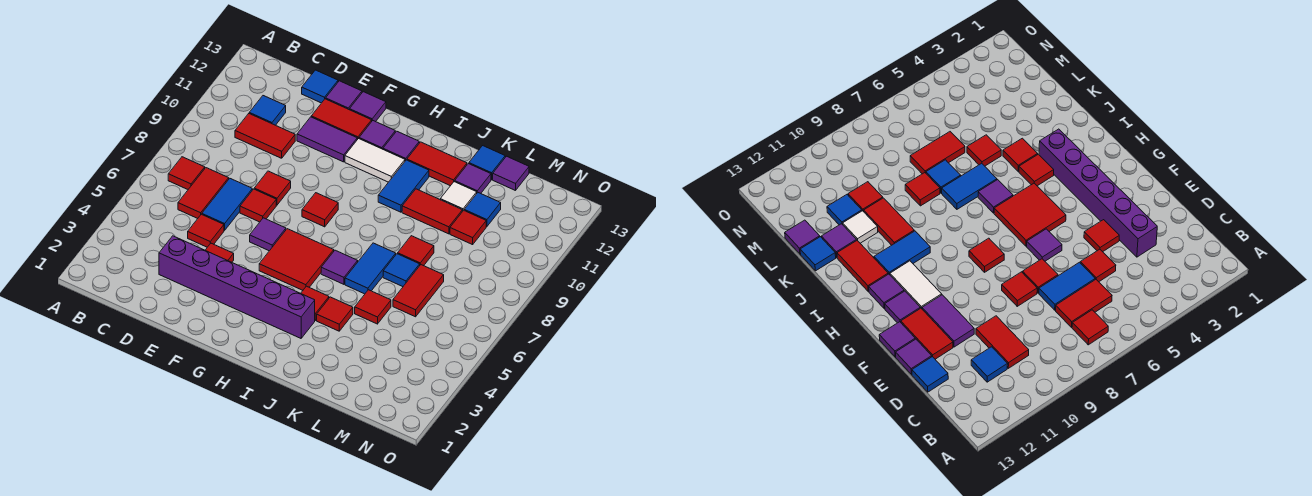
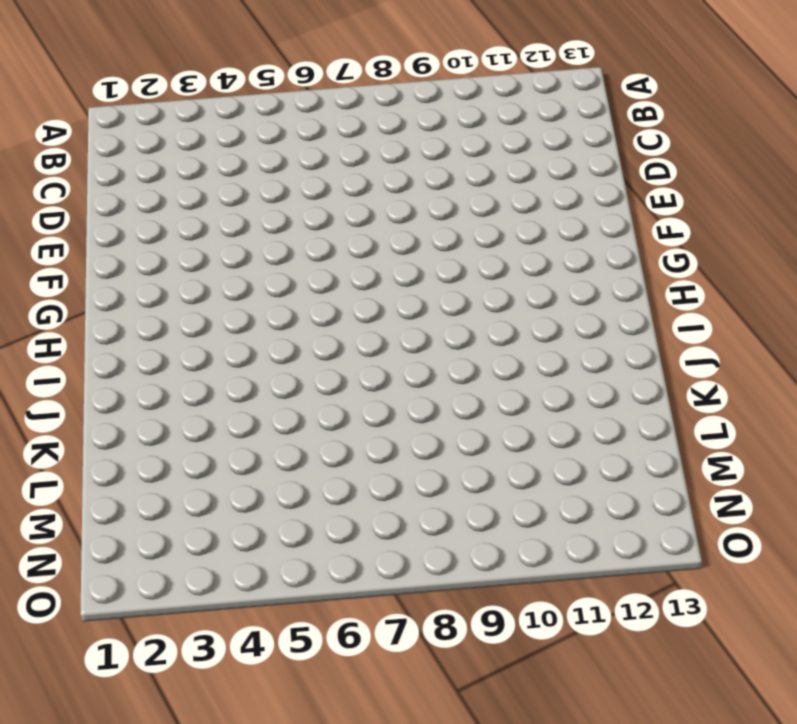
none -> red tile B7 level 1
none -> red tile C6:C7 level 1
none -> red tile C10:D10 level 1
none -> blue tile C11 level 1

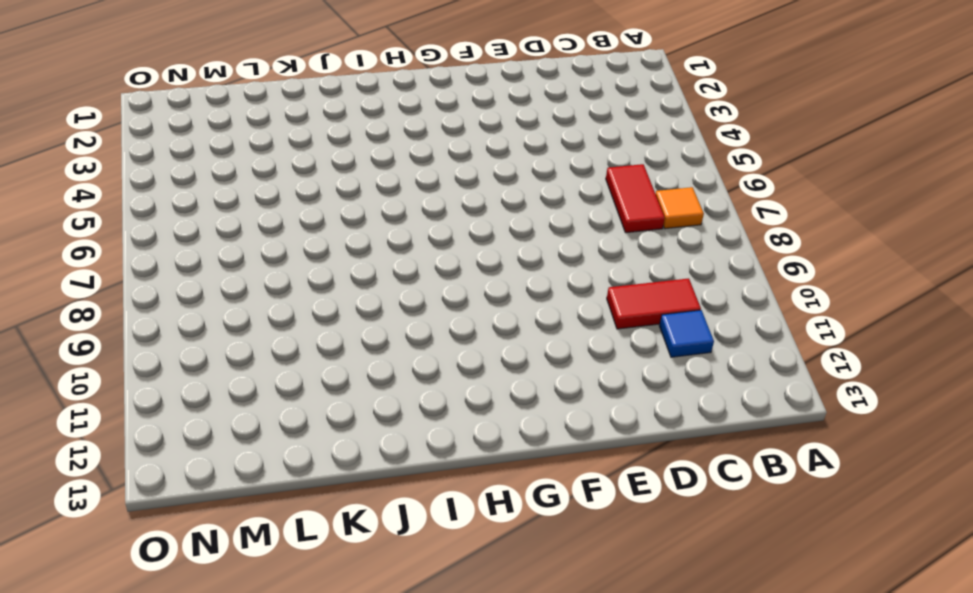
orange tile B7 level 1 -> red tile B7 level 1
none -> purple brick D3:I3 level 1
none -> red tile D5 level 1
none -> blue tile D6:D7 level 1
none -> blue tile D13 level 1

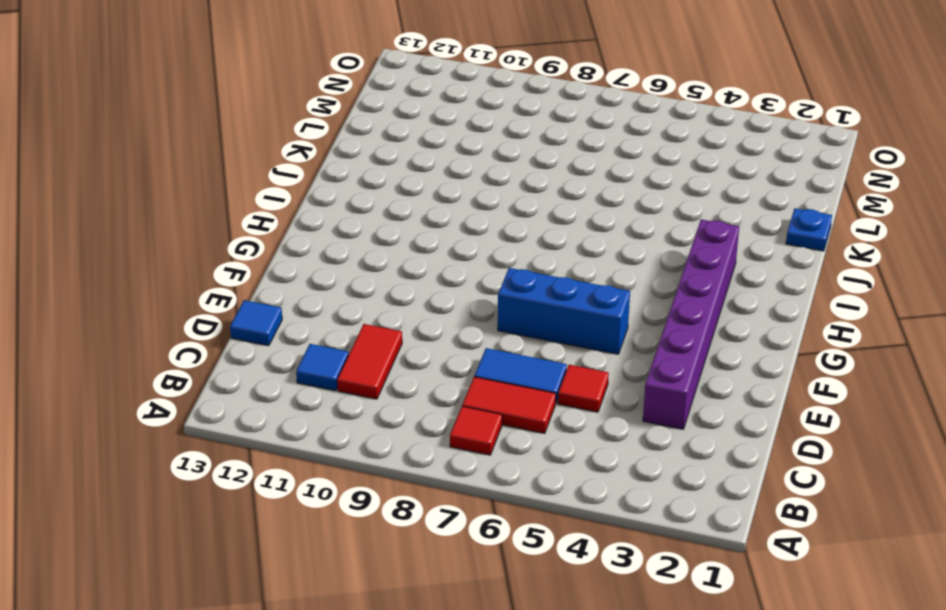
blue brick F5:F7 level 1 -> purple tile F6 level 1
blue plate K1 level 1 -> none
none -> red tile E4 level 1
none -> red tile E7 level 1
none -> red tile E8 level 1
none -> purple tile E11:F11 level 1

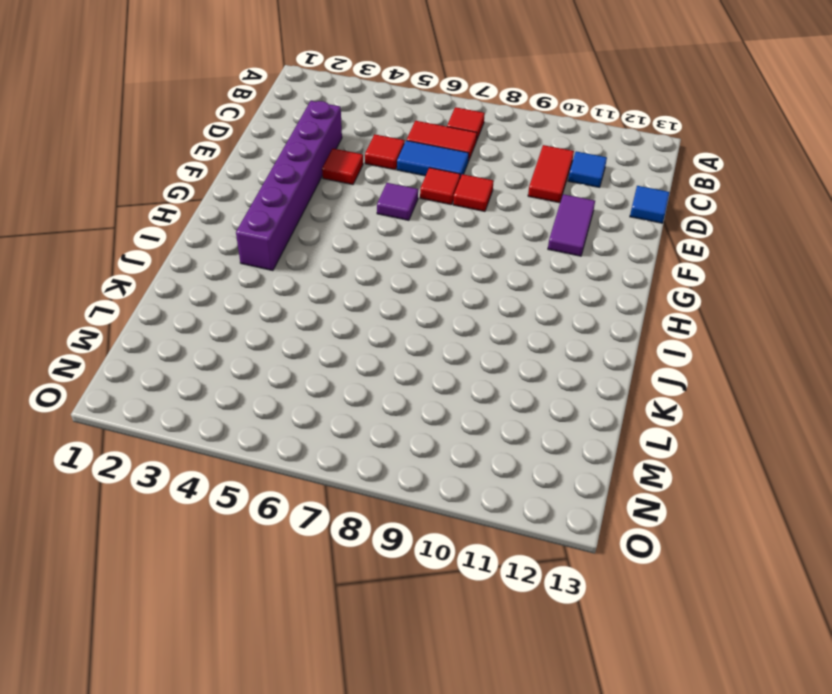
none -> red tile E12:F12 level 1
none -> purple tile E13 level 1
none -> purple tile F13 level 1
none -> red tile G5:H6 level 1

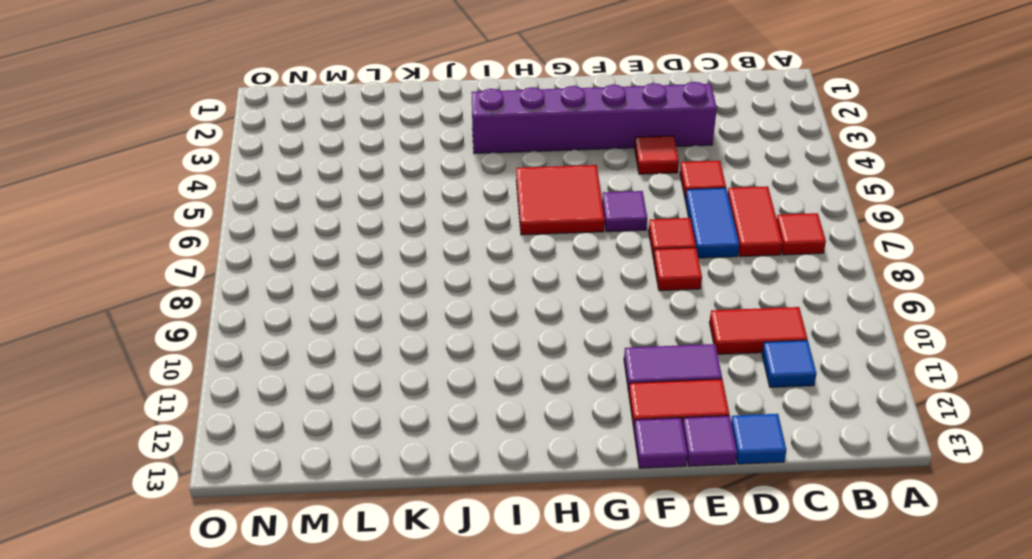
none -> red tile G8 level 1
none -> white tile G11:H11 level 1
none -> purple tile G12 level 1
none -> purple tile H12 level 1

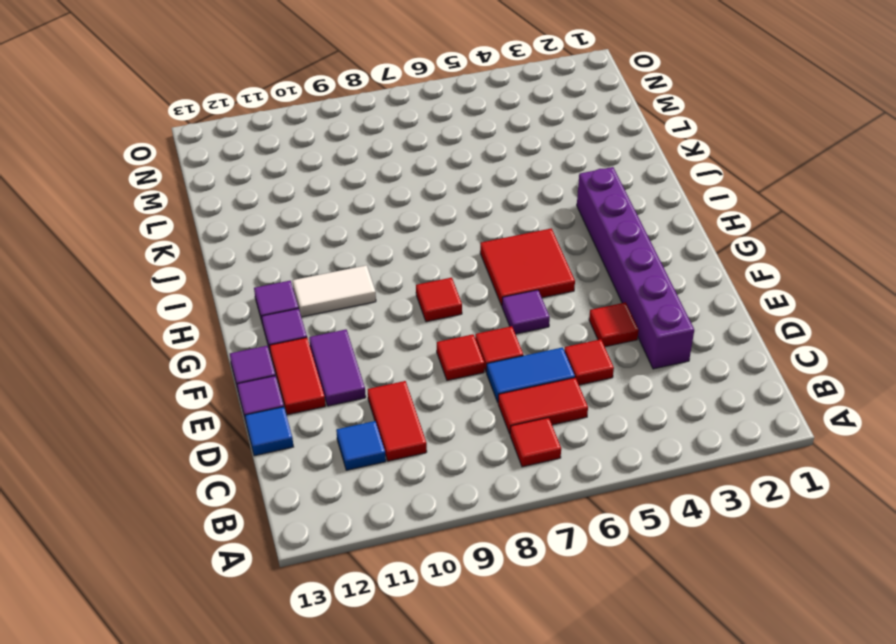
white tile H10:H11 level 1 -> white tile G11:H11 level 1
none -> red tile I4 level 1
none -> purple tile I6 level 1
none -> blue tile I10:I11 level 1
none -> red tile I12:J12 level 1

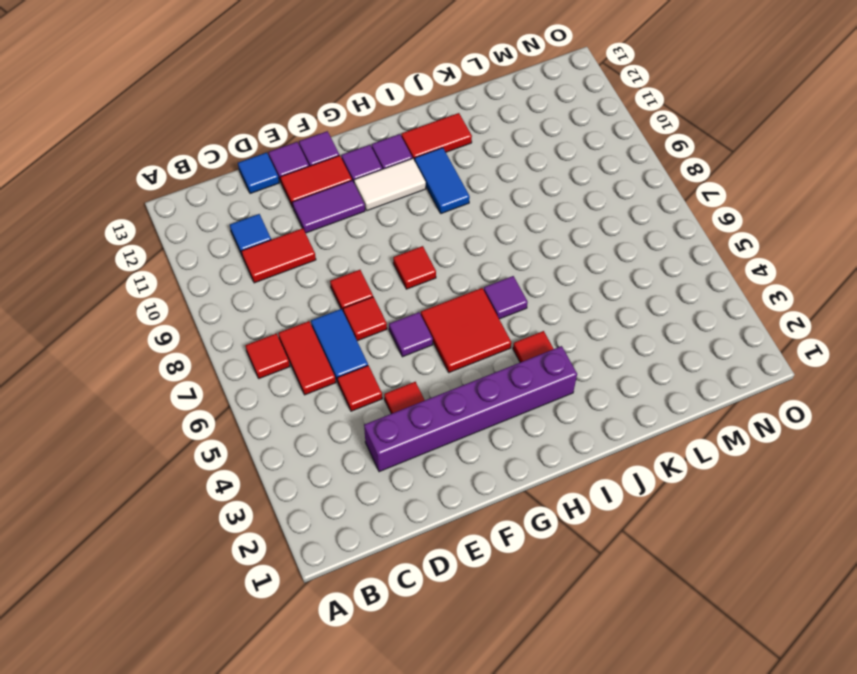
none -> red tile J4 level 1
none -> blue tile J6:J7 level 1
none -> red tile J10:K10 level 1
none -> red tile K5 level 1

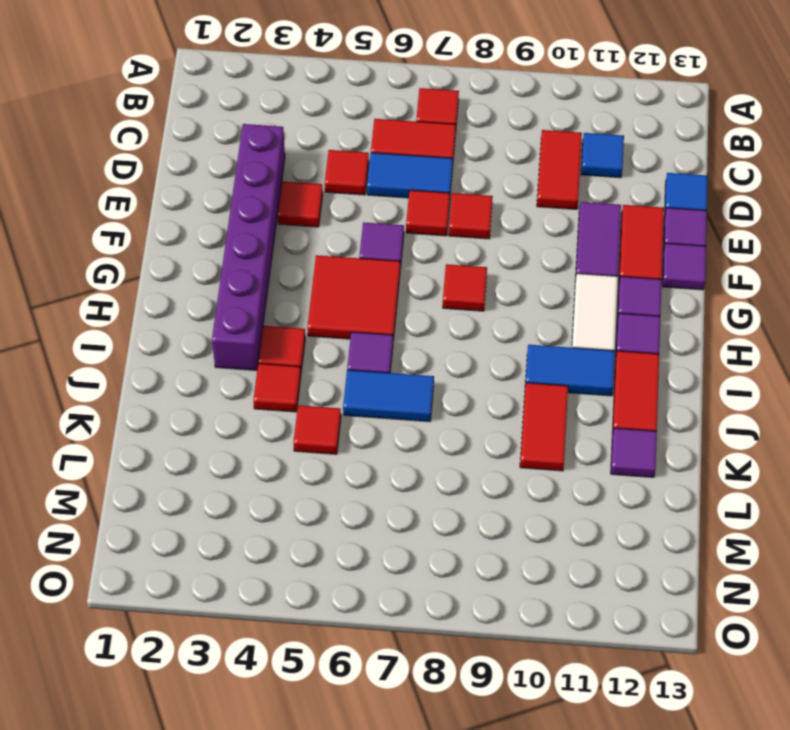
none -> blue tile K7 level 1
none -> red tile K8 level 1
none -> white tile K11 level 1
none -> blue tile K13 level 1

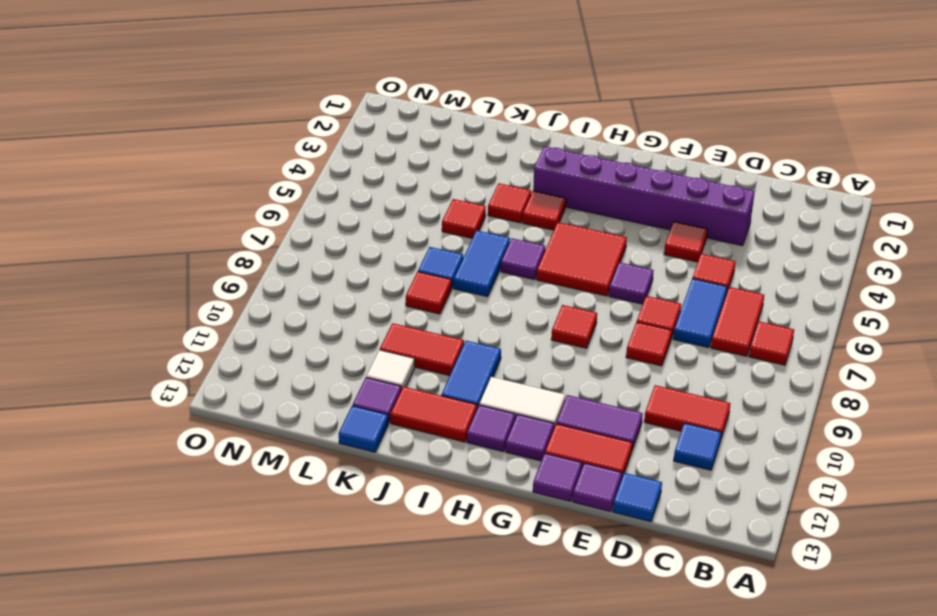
none -> red tile L6:L7 level 1
none -> red tile L10 level 1
none -> blue tile L11 level 1
none -> purple tile L13 level 1

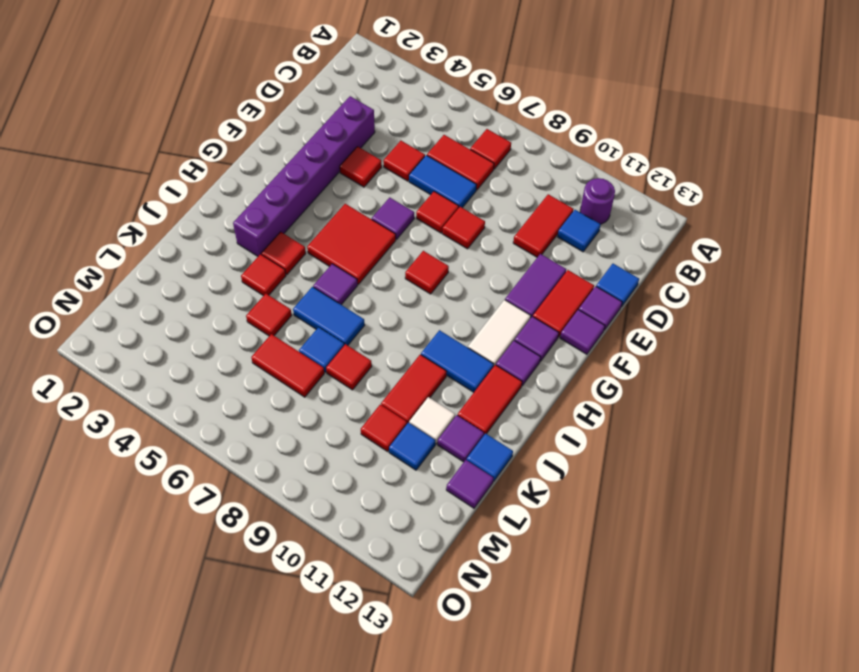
purple round brick B11 level 1 -> none

